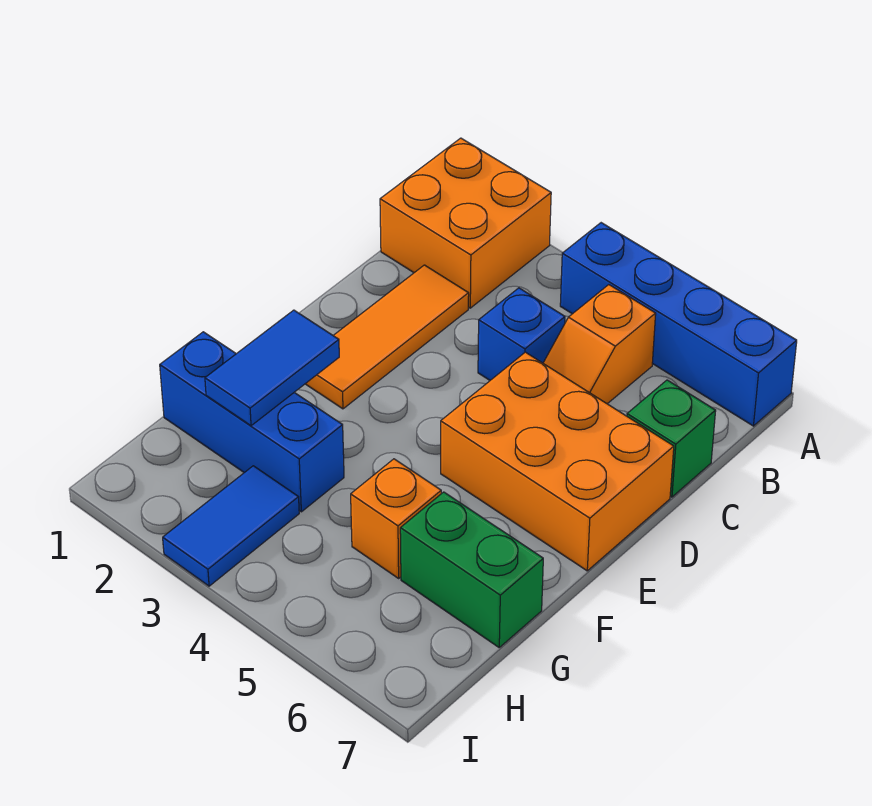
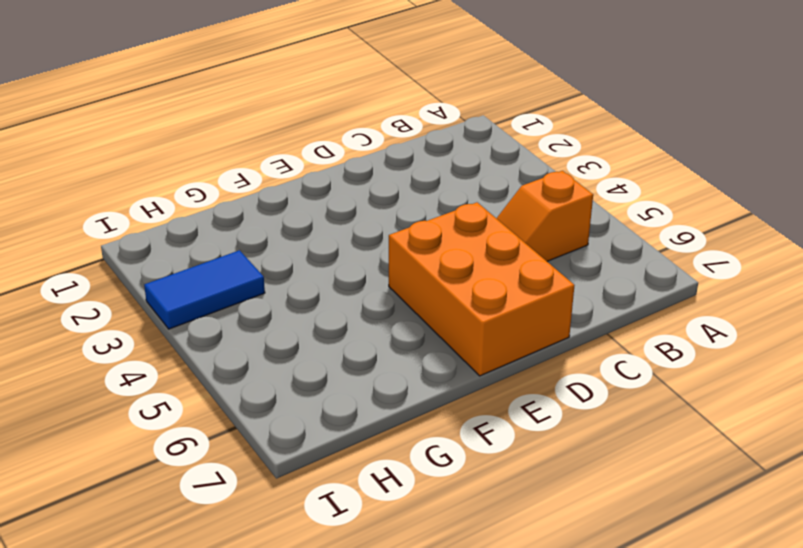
none -> orange brick A1:B2 level 1
none -> blue brick A4:A7 level 1
none -> orange tile C2:E2 level 1

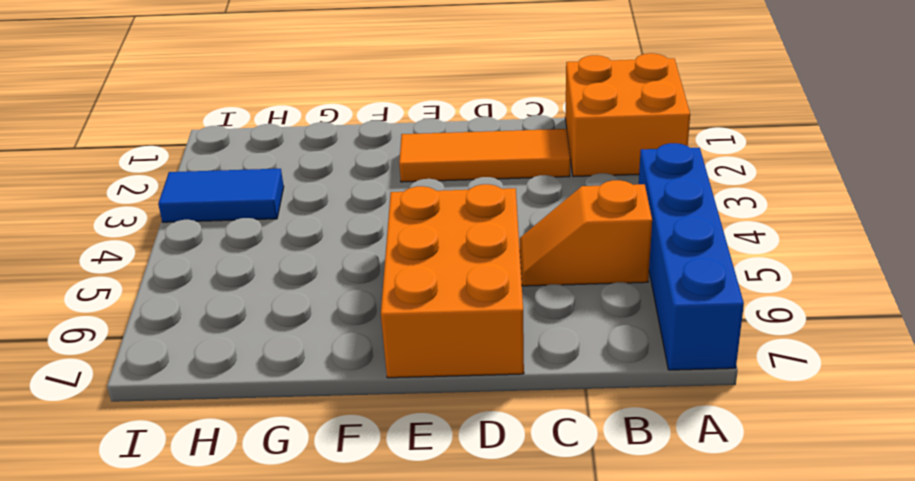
none -> blue brick C4 level 1
none -> green brick C7 level 1
none -> blue brick G1:G3 level 1

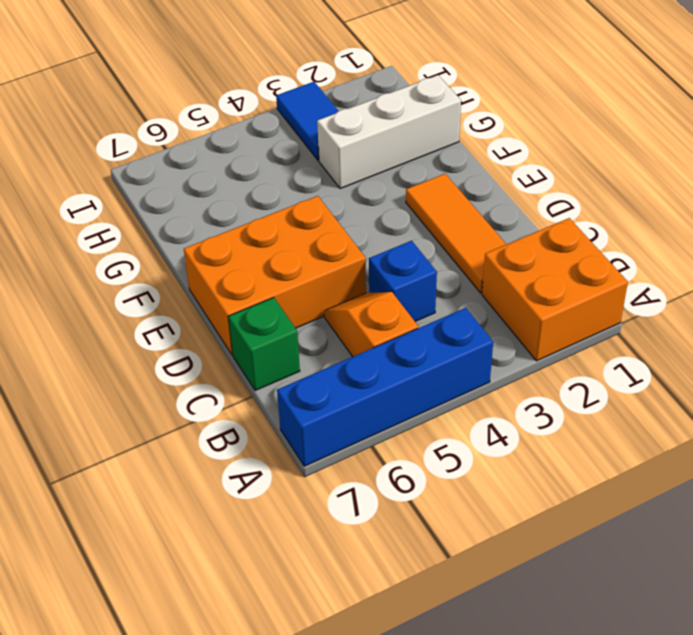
white brick G1:G3 level 1 -> blue brick G1:G3 level 1
none -> orange brick G5 level 1
none -> green brick G6:G7 level 1
none -> blue tile F2:G2 level 2

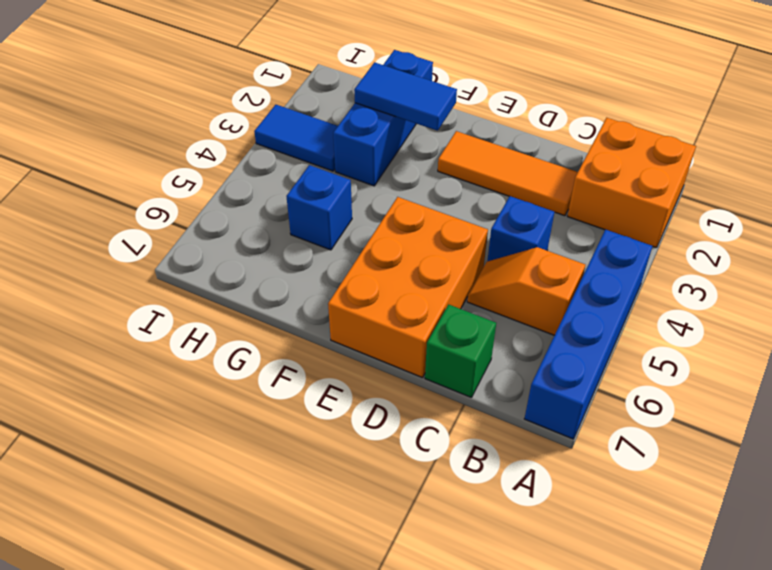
blue brick G5 level 1 -> orange brick G5 level 1
none -> green brick G6:G7 level 1

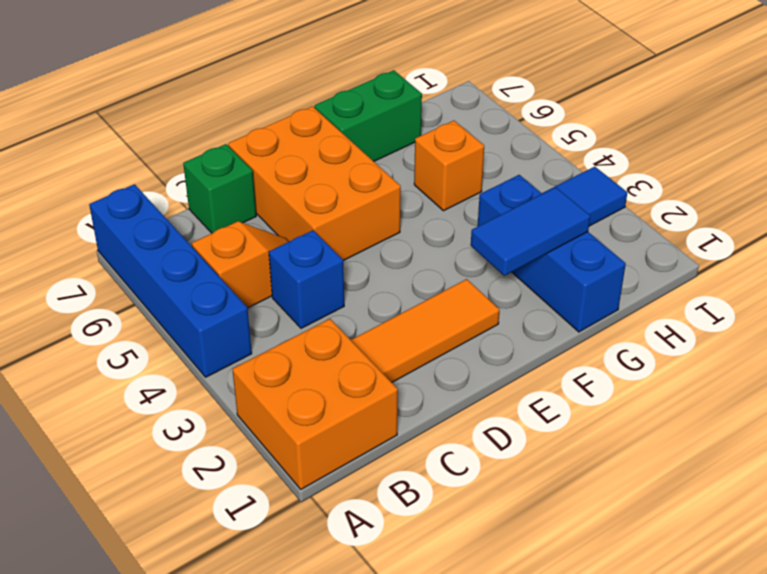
green brick F7:G7 level 1 -> green brick G6:G7 level 1

